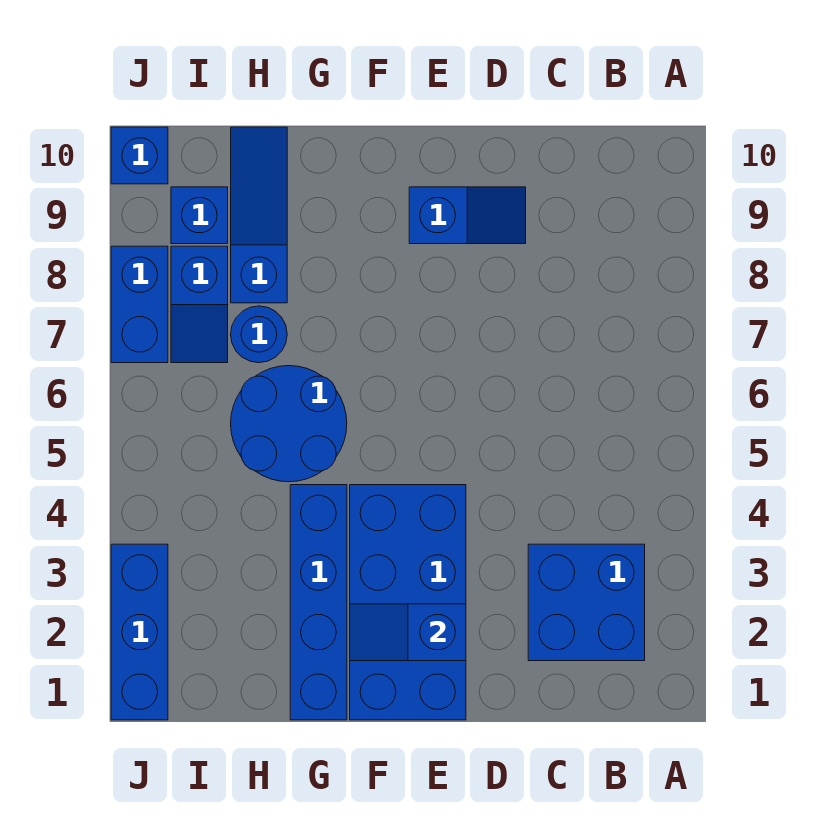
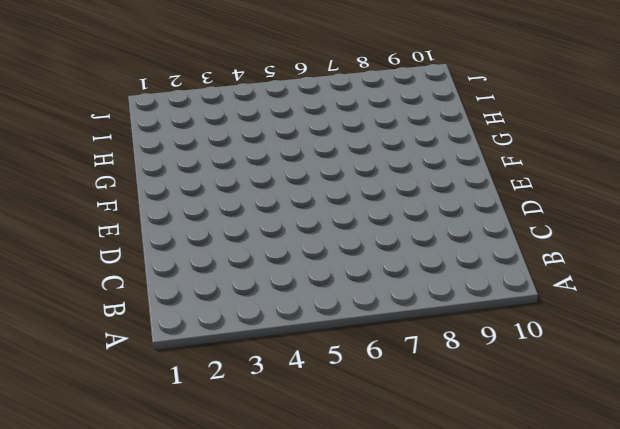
none -> blue brick B2:C3 level 1
none -> blue slope D9:E9 level 1 top E
none -> blue brick E1:F4 level 1

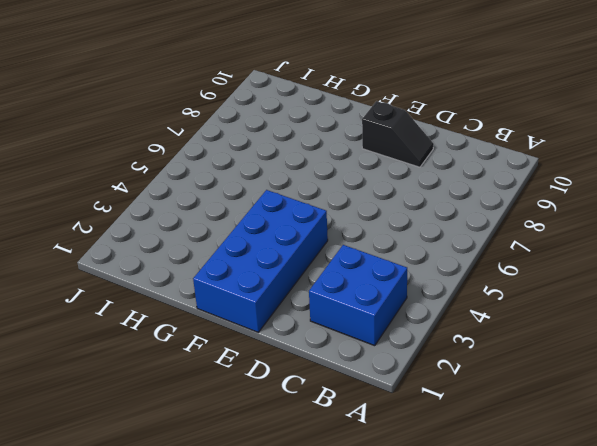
black slope D9:E9 level 1 top E -> blue slope D9:E9 level 1 top E
none -> blue brick G1:G4 level 1
none -> blue round brick G5:H6 level 1
none -> blue round brick H7 level 1

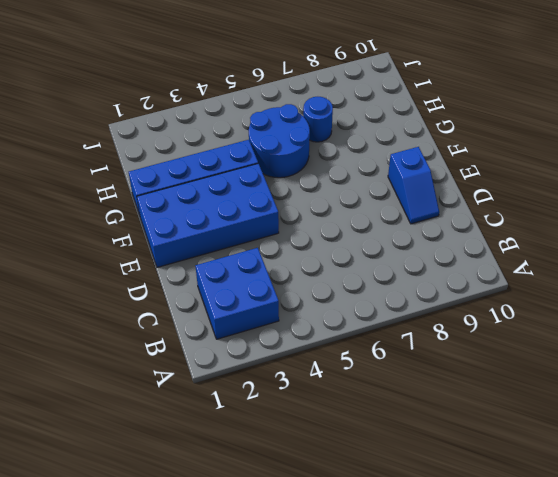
none -> blue slope H8:H10 level 1 top 8
none -> blue slope I7:I8 level 1 top 8
none -> blue brick I9 level 1

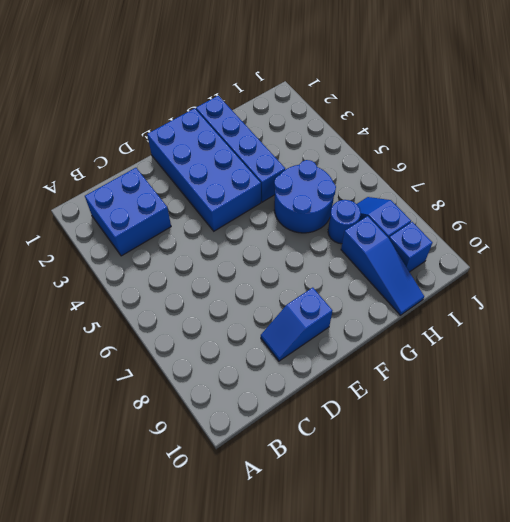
none -> blue brick J1:J3 level 1
none -> blue brick J7:J8 level 1
none -> blue brick J10 level 1

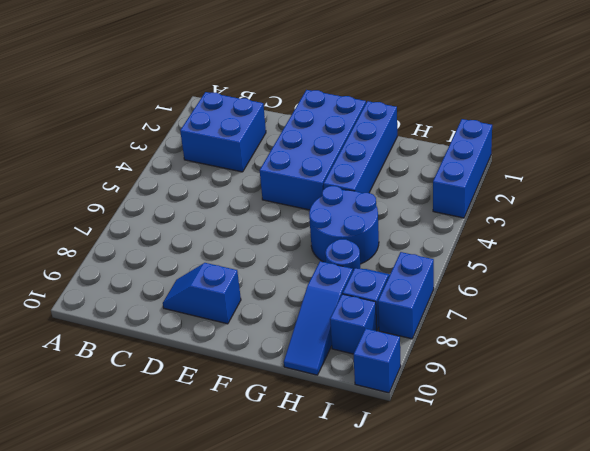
none -> blue slope E2:F2 level 2 top E

